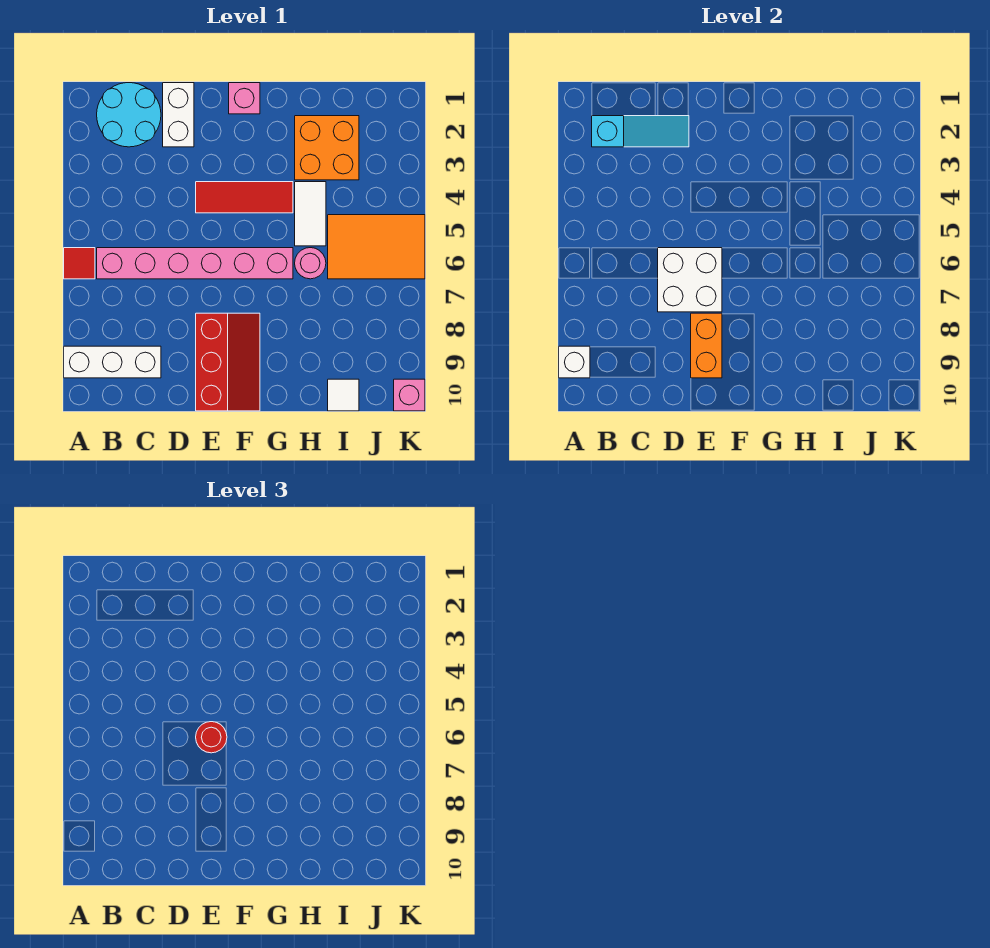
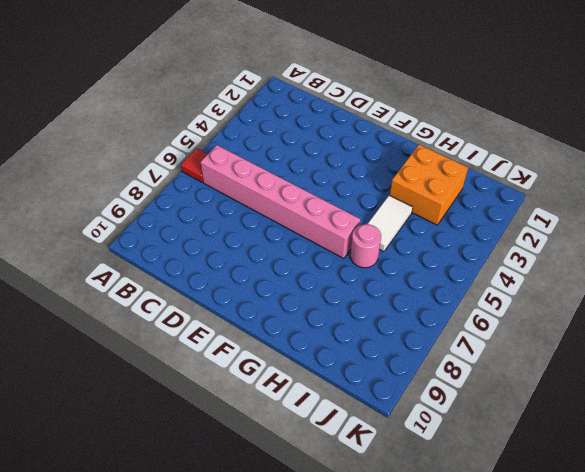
none -> white brick A9:C9 level 1
none -> cyan round brick B1:C2 level 1
none -> white brick D1:D2 level 1

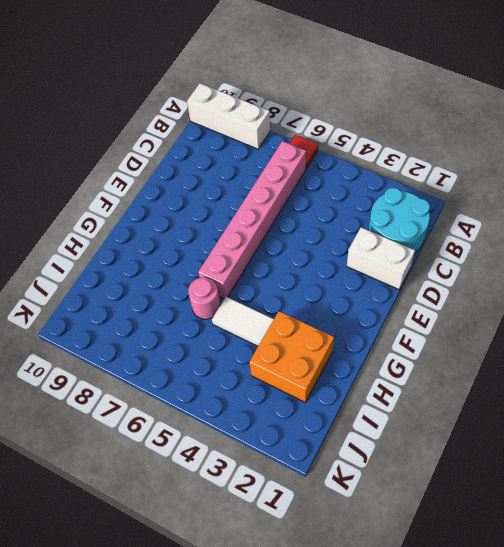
white brick A8:A10 level 1 -> white brick A9:C9 level 1
none -> red tile E4:G4 level 1
none -> red slope E8:F10 level 1 top E
none -> pink brick F1 level 1

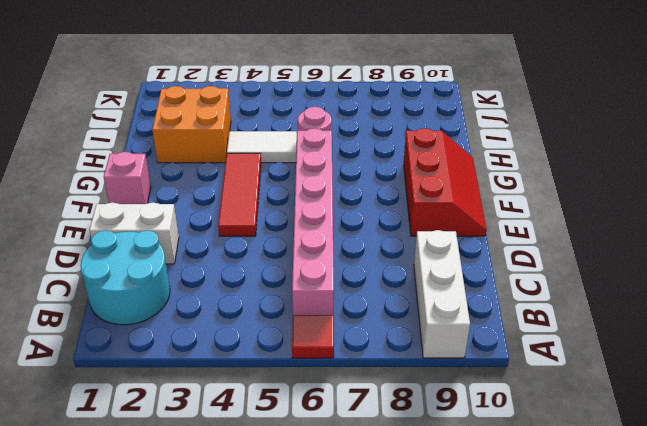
red slope E9:G10 level 1 top 9 -> red slope E8:F10 level 1 top E
none -> orange tile I5:K6 level 1
none -> white tile I10 level 1
none -> pink brick K10 level 1

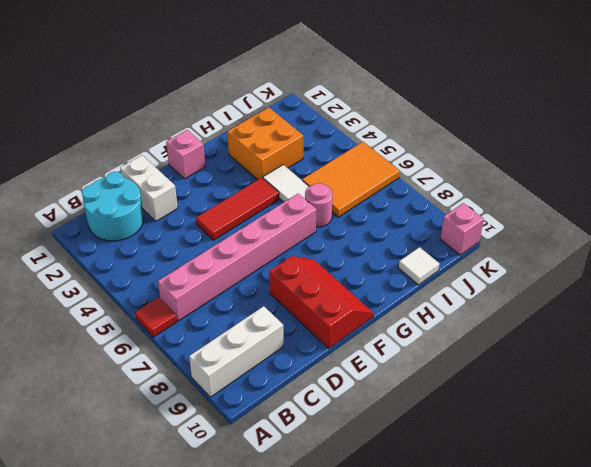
none -> white brick A9 level 2
none -> cyan slope B2:D2 level 2 top B
none -> white brick D6:E7 level 2

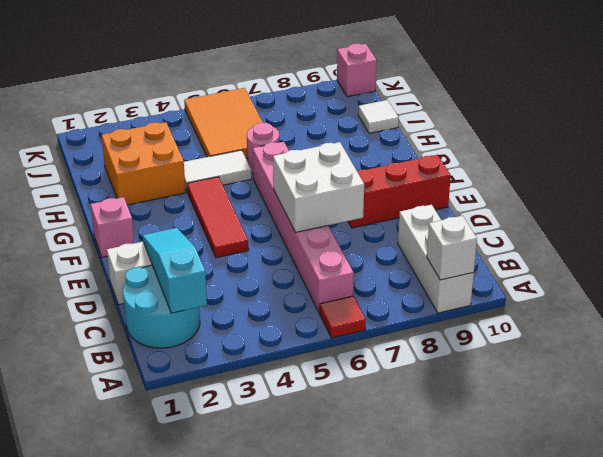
none -> orange brick E8:E9 level 2
none -> red round brick E6 level 3

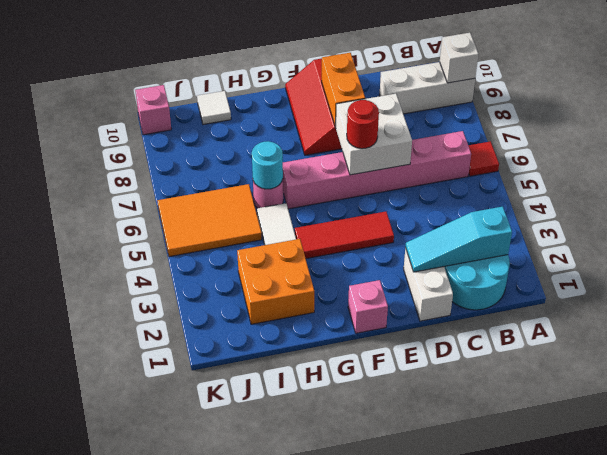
cyan round brick H6 level 2 -> none

